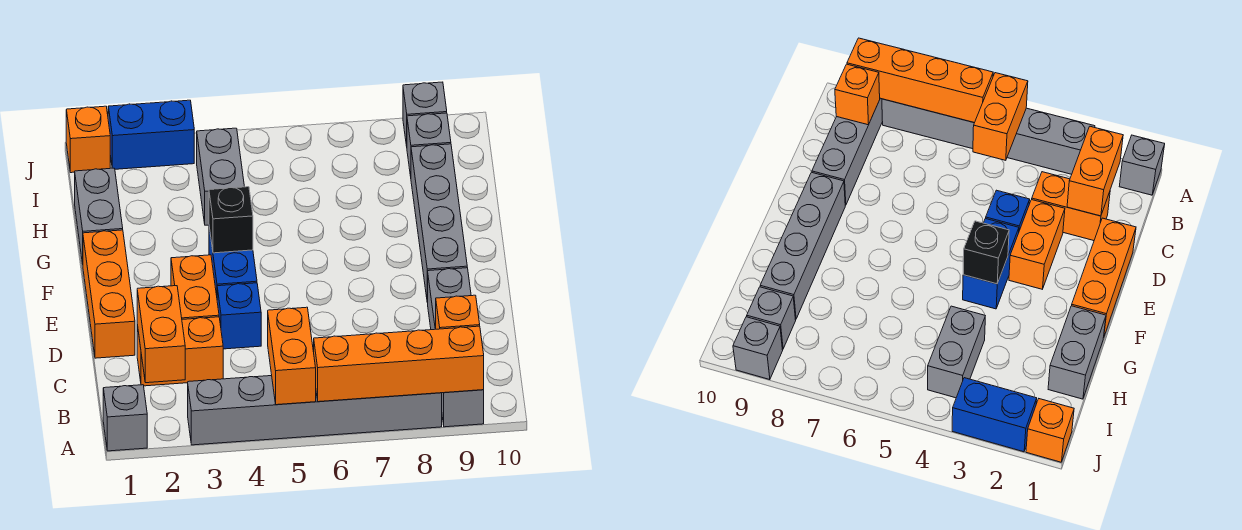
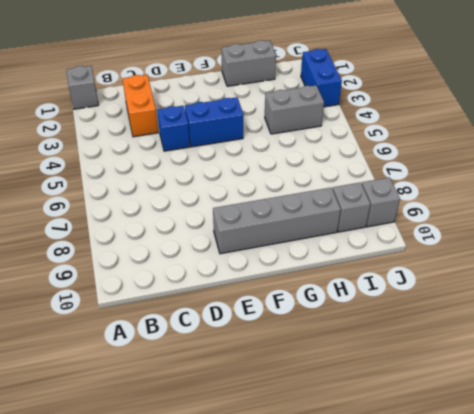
none -> grey brick A3:A8 level 1
none -> grey brick A9:D9 level 1
none -> orange brick D1:F1 level 1

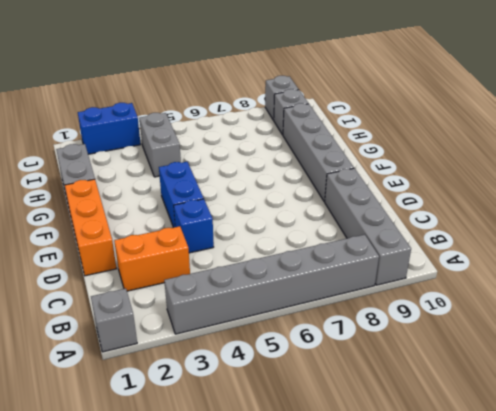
none -> orange brick D3:E3 level 1
none -> orange brick J1 level 1
none -> orange brick A5:B5 level 2

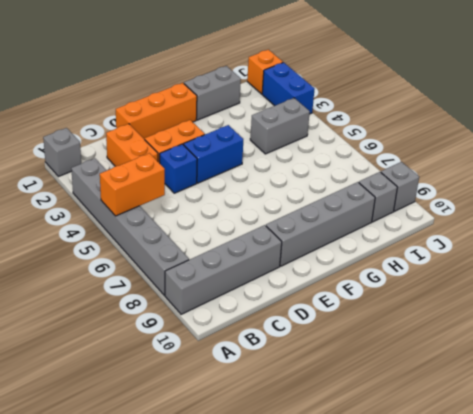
none -> orange brick A6:A9 level 2
none -> orange brick B2:C2 level 2
none -> orange brick B9 level 2

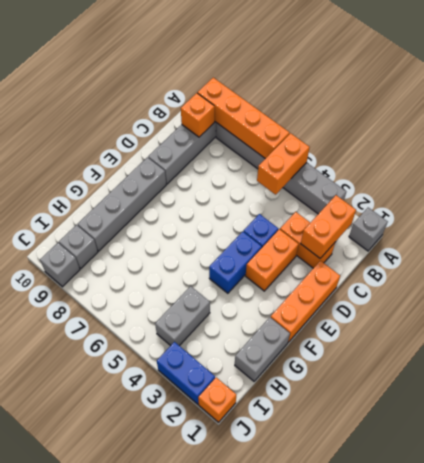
none -> black brick F4 level 2

